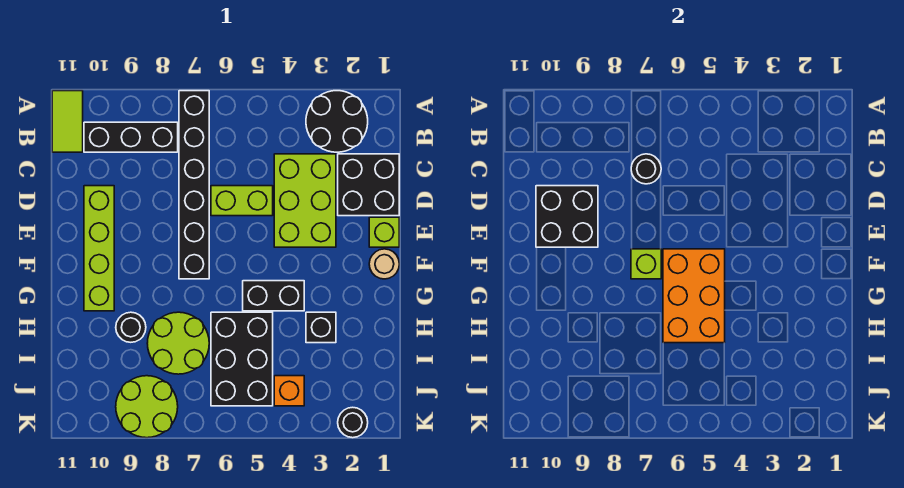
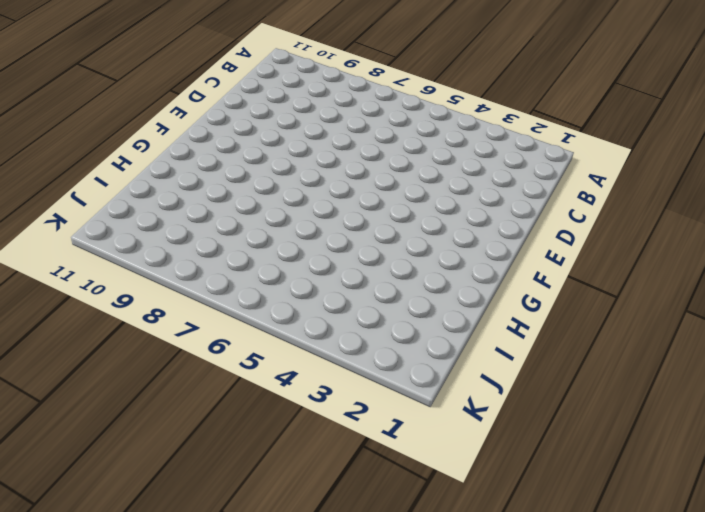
none -> black round brick A2:B3 level 1
none -> black brick A7:F7 level 1
none -> lime tile A11:B11 level 1

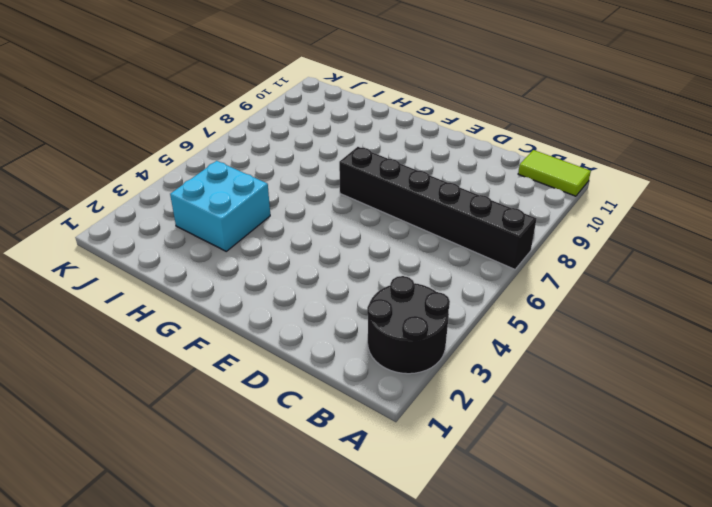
cyan brick H3:I4 level 1 -> black brick H3 level 1
none -> black brick B8:B10 level 1
none -> black brick C1:D2 level 1
none -> lime brick C3:E4 level 1

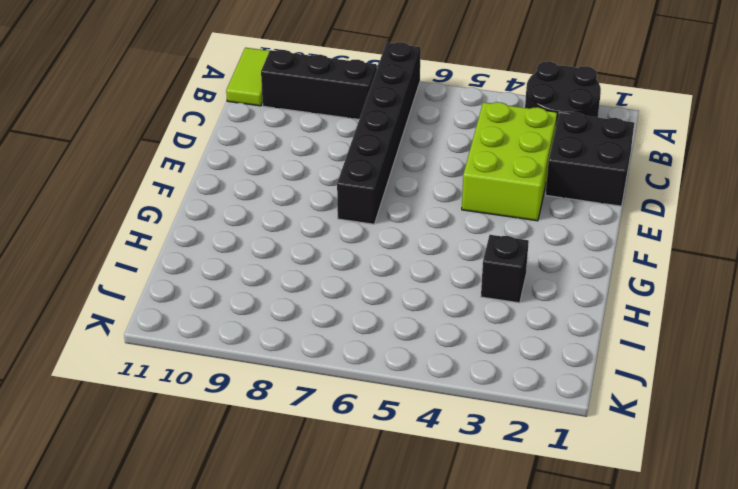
none -> lime brick D5:D6 level 1
none -> lime brick D10:G10 level 1
none -> lime brick E1 level 1

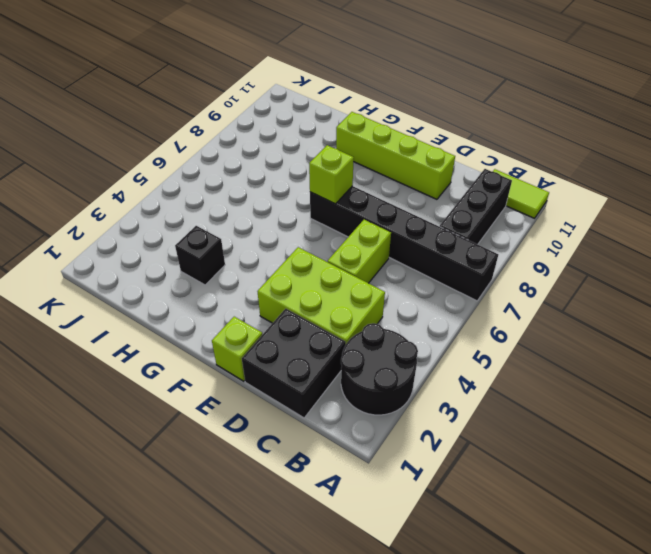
none -> tan round brick F1 level 1
none -> black brick G4:G5 level 1
none -> black brick H5:J6 level 1

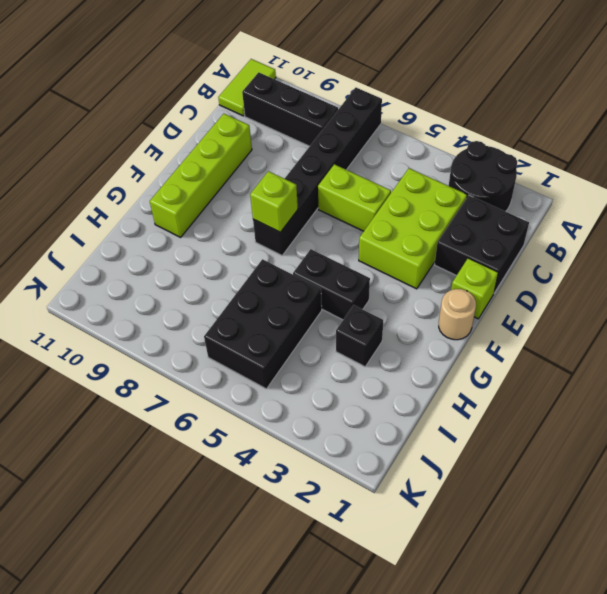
none -> lime round brick H7:I8 level 1
none -> black round brick H9 level 1
none -> orange brick J4 level 1

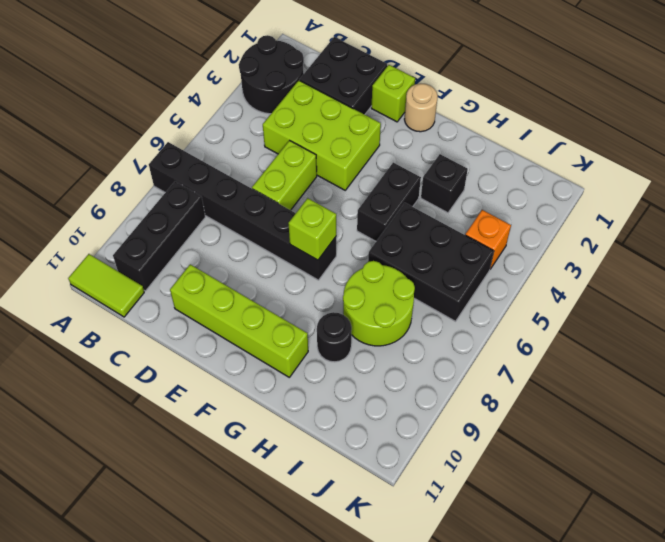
none -> lime round brick J8:K9 level 1
none -> black round brick K2 level 1
none -> black round brick C7 level 2

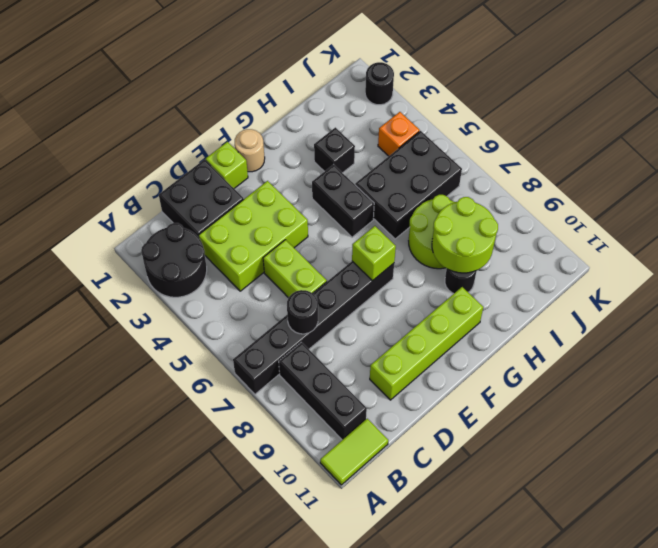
lime round brick H8:I9 level 2 -> lime round brick J8:K9 level 1
none -> black brick D9:E10 level 2
none -> orange brick F5:H6 level 2

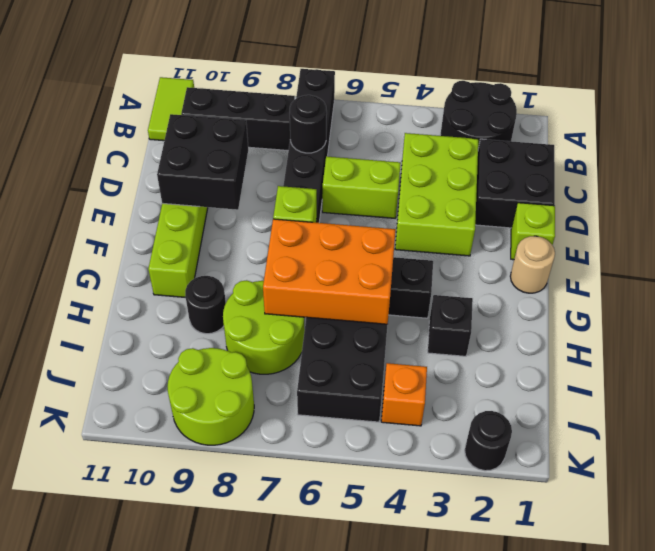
orange brick G5:H7 level 2 -> orange brick F5:H6 level 2

